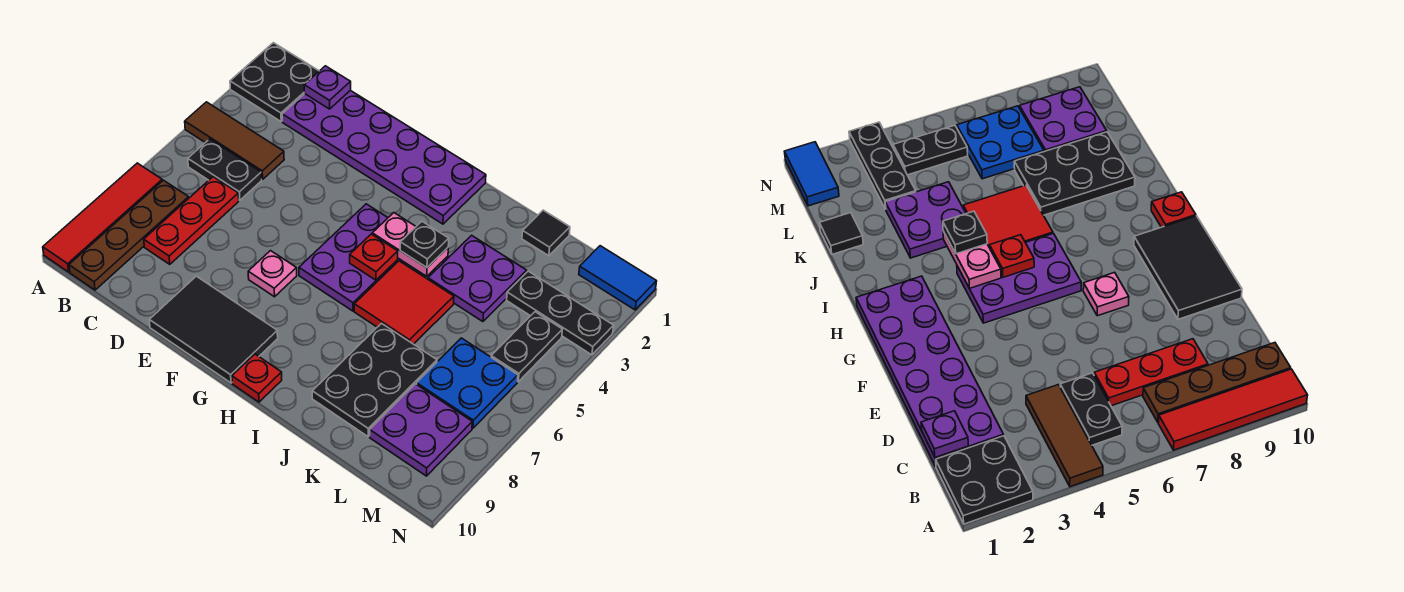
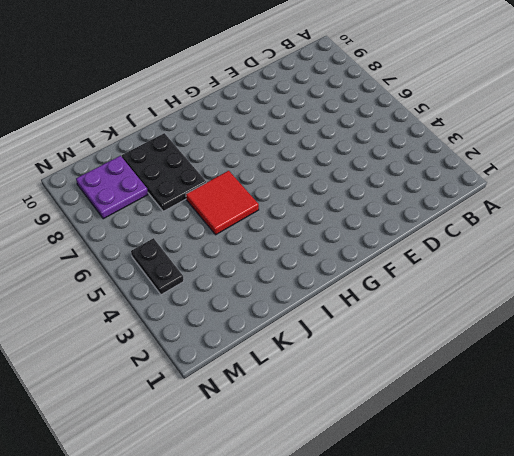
none -> black plate A1:B2 level 1
none -> brown tile A4:C4 level 1
none -> red tile A7:A10 level 1

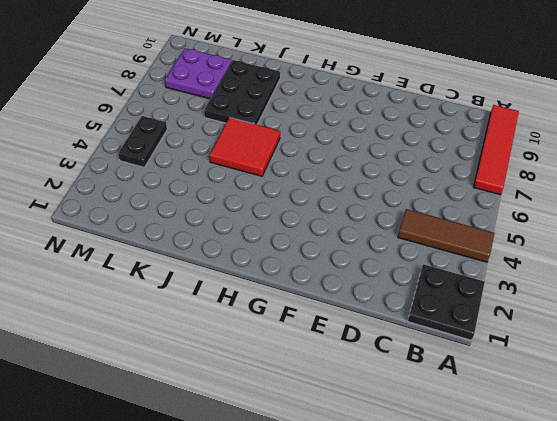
none -> black plate B5:C5 level 1
none -> brown plate B7:B10 level 1
none -> purple plate C1:H2 level 1

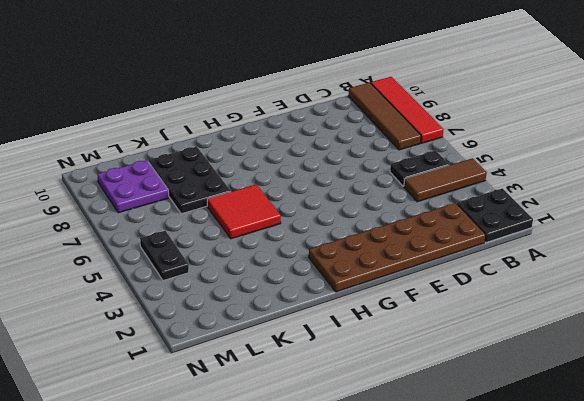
brown tile B7:B10 level 1 -> brown plate B7:B10 level 1
brown plate C1:H2 level 1 -> purple plate C1:H2 level 1
none -> red plate C6:C8 level 1
none -> black tile E9:G10 level 1
none -> pink plate F7 level 1

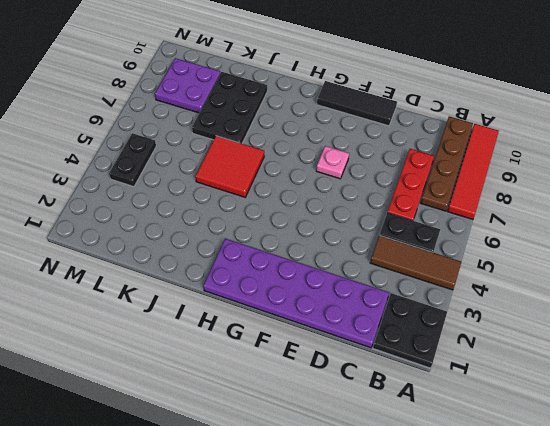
black tile E10:G10 level 1 -> black tile E9:G10 level 1
none -> purple plate G4:H6 level 1
none -> red plate H10 level 1
none -> purple plate J3:K4 level 1

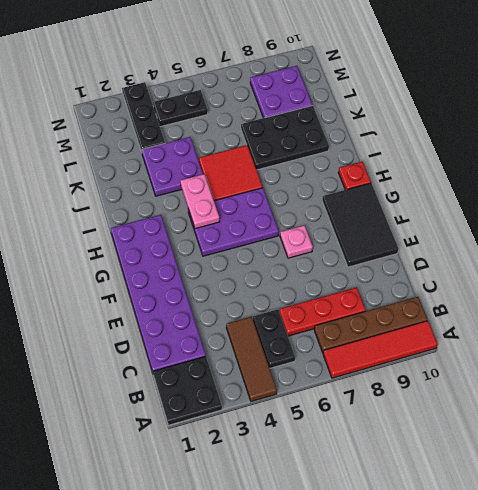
none -> black tile K1 level 1
none -> blue plate L6:M7 level 1
none -> blue tile M1:N1 level 1

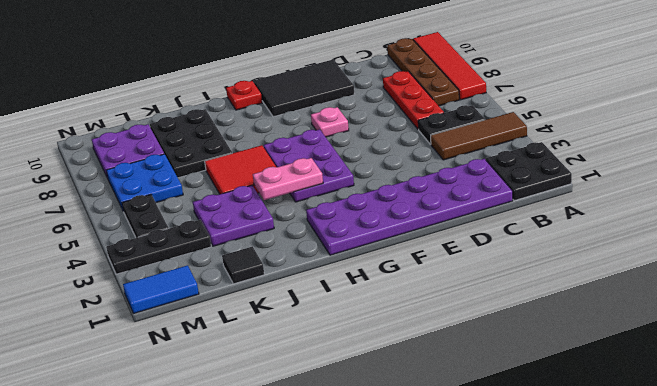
none -> purple plate C1 level 2
none -> red plate H5 level 2
none -> black plate I4 level 3

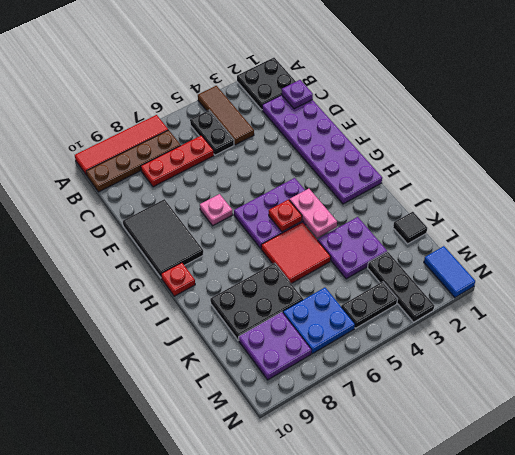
none -> black plate I4 level 3

